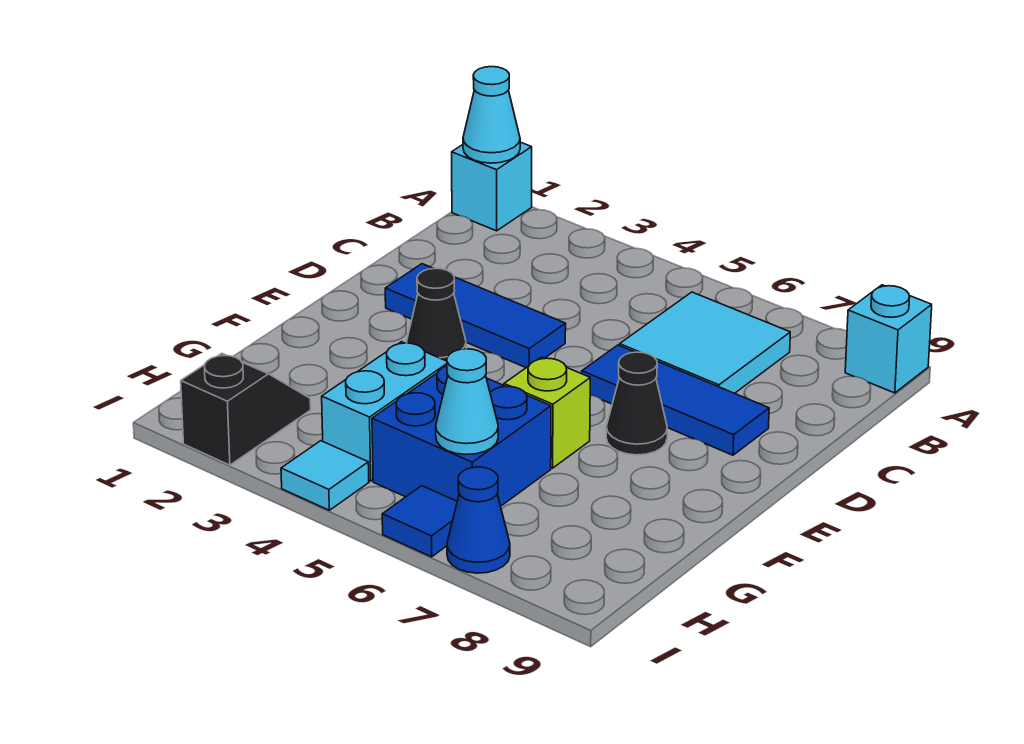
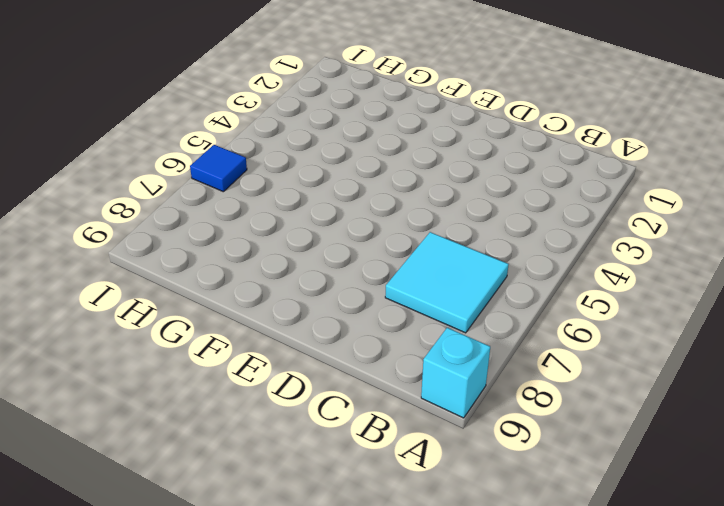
none -> cyan brick A1 level 1
none -> blue tile D2:D4 level 1
none -> blue tile D6:D8 level 1

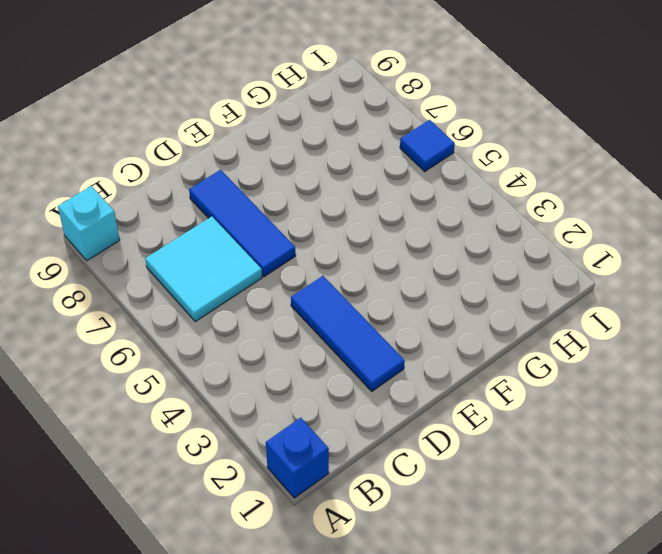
blue brick A1 level 1 -> cyan brick A1 level 1
none -> black cone E3 level 1
none -> black cone E7 level 1
none -> lime brick F6 level 1

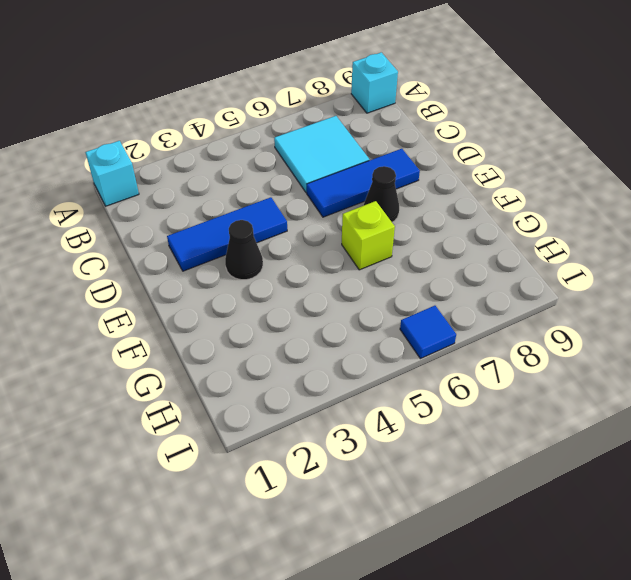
none -> cyan brick G4:H4 level 1
none -> blue brick G5:H6 level 1
none -> black slope H2:I2 level 1 top I

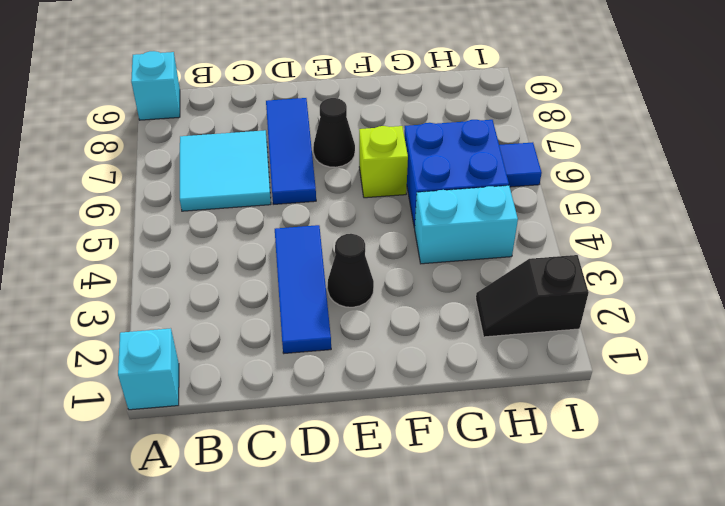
none -> cyan tile I4 level 1
none -> blue cone I7 level 1
none -> cyan cone A1 level 2

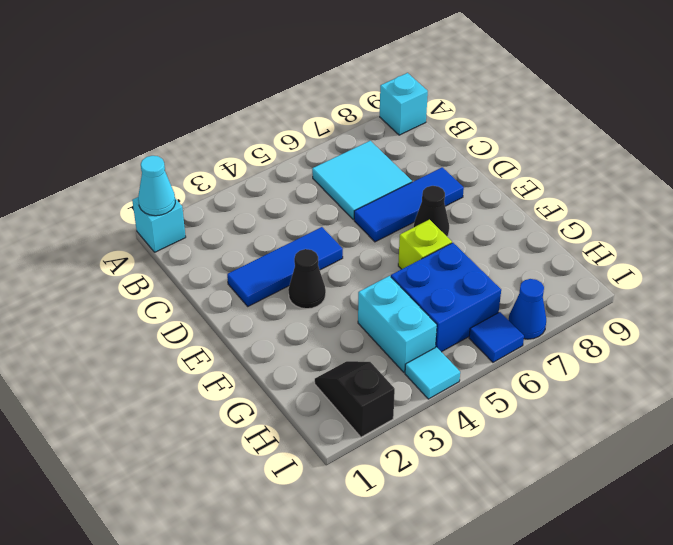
none -> cyan cone H6 level 2

